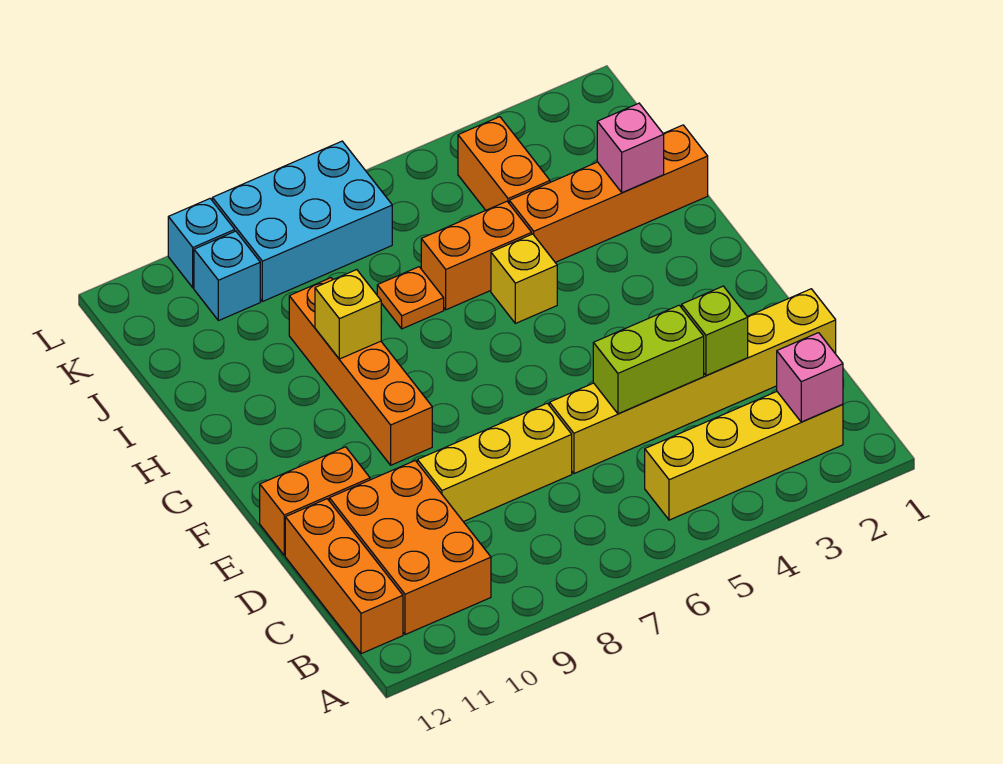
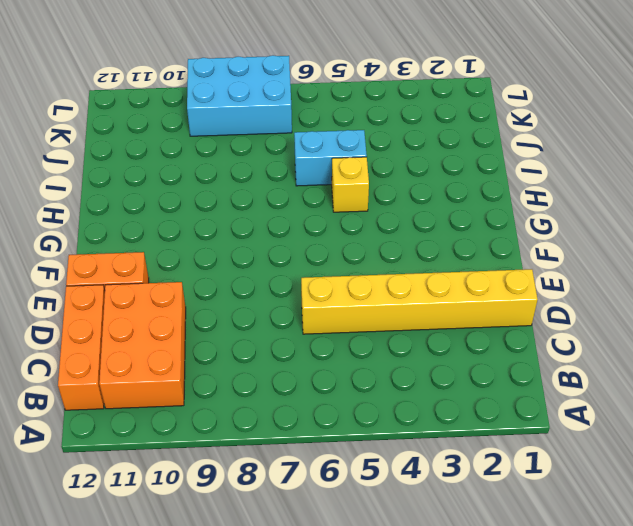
cyan brick I5:I6 level 1 -> orange brick I5:I6 level 1
none -> yellow brick B2:B5 level 1
none -> yellow brick D7:D9 level 1
none -> orange brick F9:I9 level 1

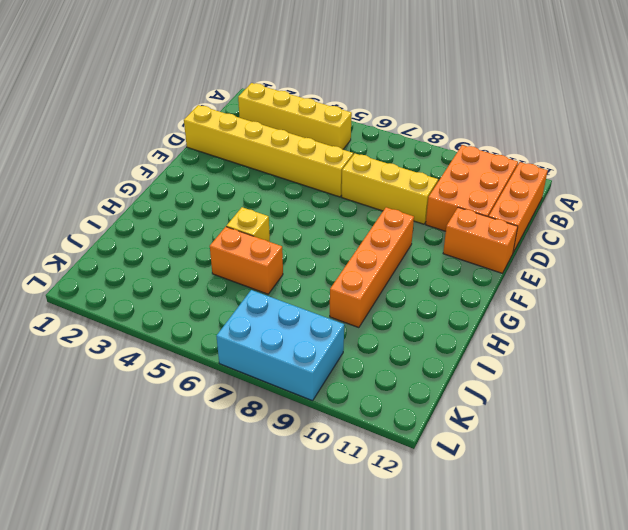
none -> orange brick I1:I4 level 1
none -> orange plate I7 level 1
none -> orange brick J4:K4 level 1

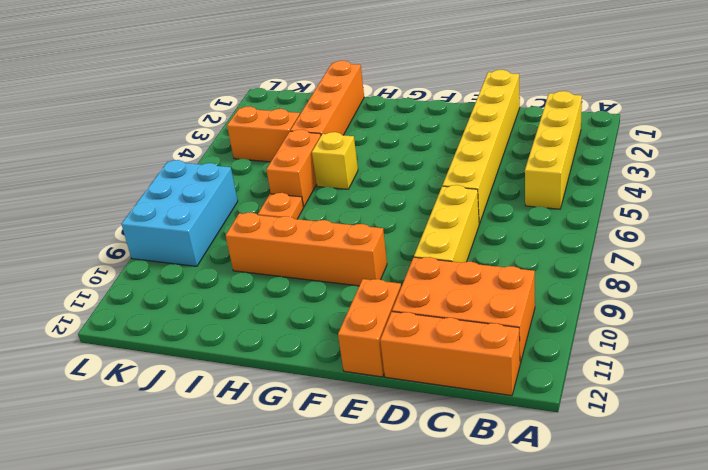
none -> cyan brick K10 level 1
none -> cyan brick L10 level 1
none -> pink brick B2 level 2

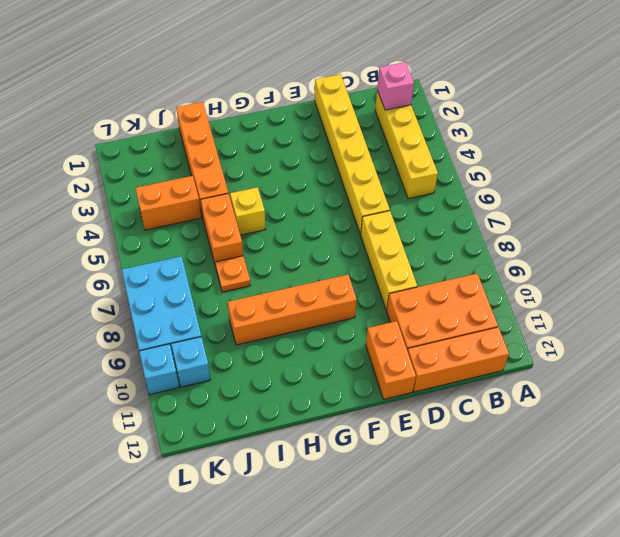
none -> lime brick D3 level 2
none -> lime brick D4:D5 level 2
none -> yellow brick H9 level 2

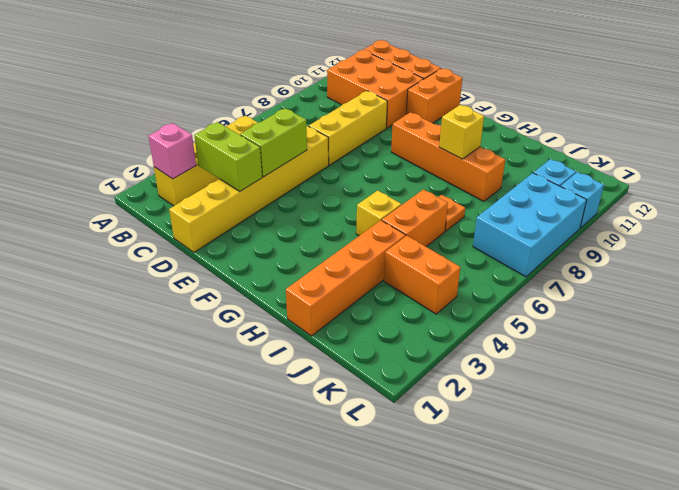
lime brick C3:D3 level 2 -> lime brick D3 level 2
none -> pink brick I2 level 2

